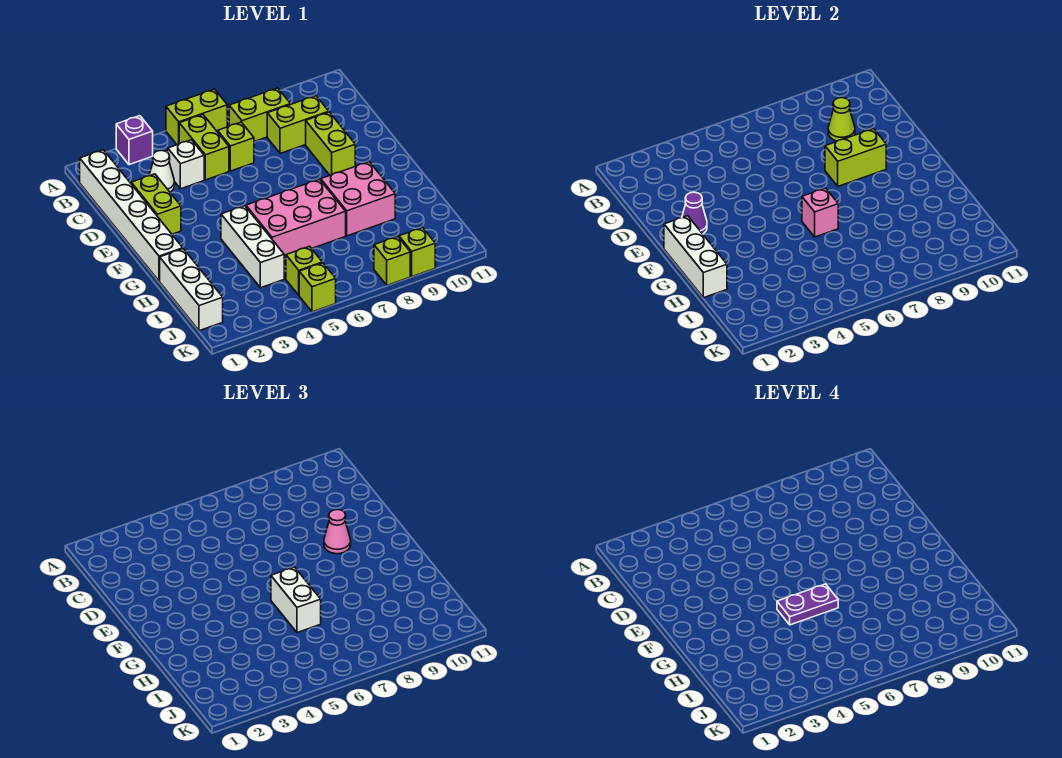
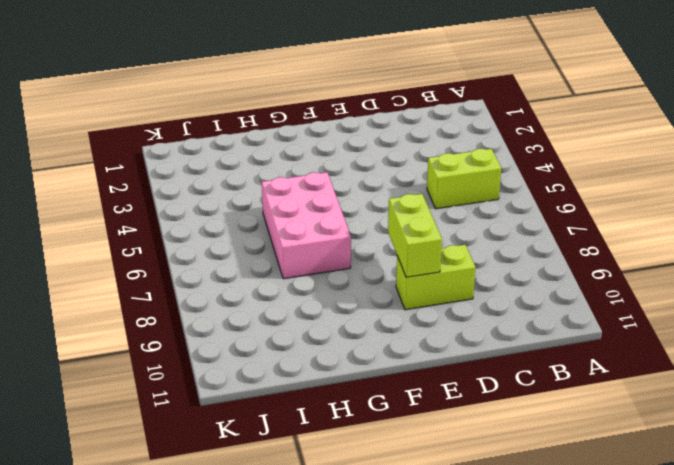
none -> purple brick A3 level 1
none -> lime brick A5:A6 level 1
none -> white brick B1:G1 level 1

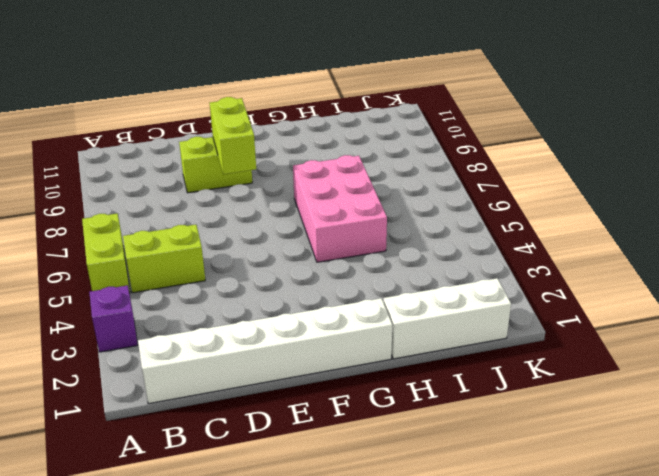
none -> lime brick B7:B8 level 1
none -> white cone C3 level 1
none -> white brick C4 level 1

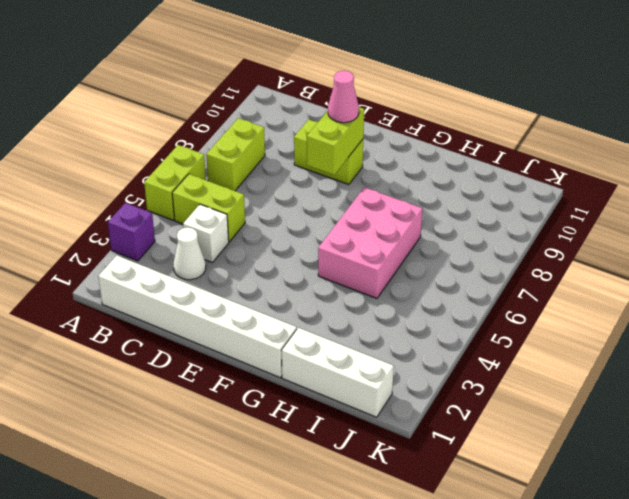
none -> lime brick C6 level 1
none -> lime brick C8:C9 level 1
none -> lime brick D2:E2 level 1

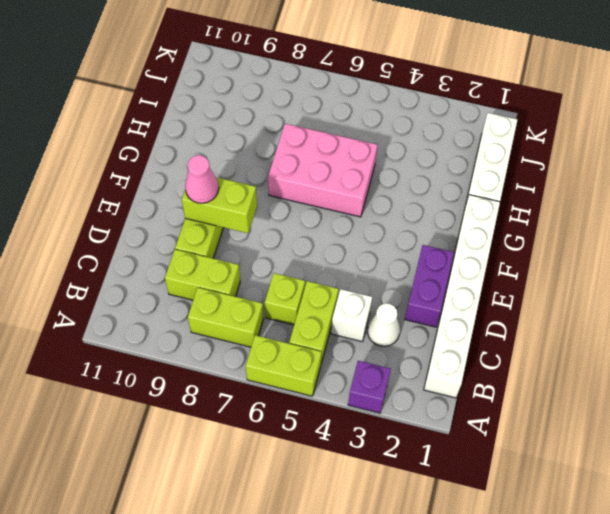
purple brick D2:E2 level 1 -> lime brick D2:E2 level 1
none -> white brick G4:I4 level 1
none -> pink brick G8:H9 level 1
none -> lime brick J5 level 1

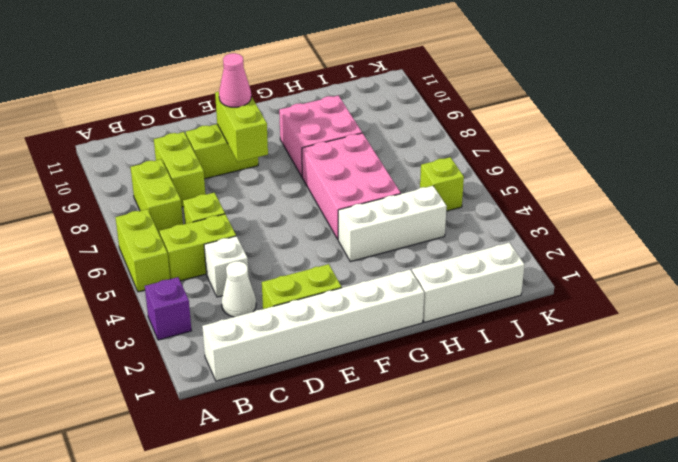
none -> lime brick K5 level 1
none -> lime brick K8 level 1
none -> lime brick K9 level 1

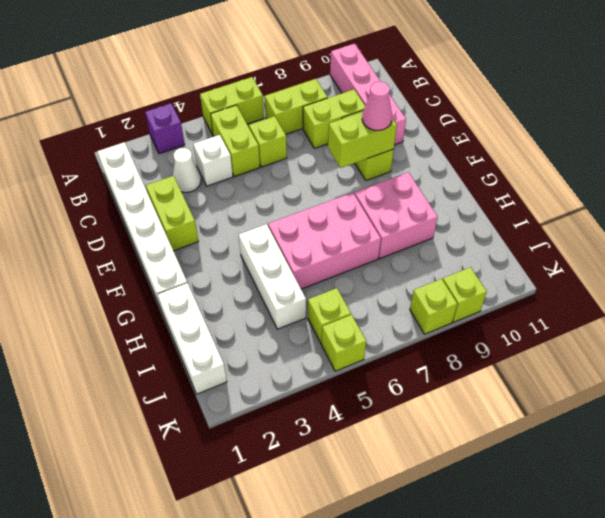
pink brick A10:D10 level 1 -> none
none -> lime cone C9 level 2
none -> purple cone E2 level 2
none -> white brick F1:H1 level 2

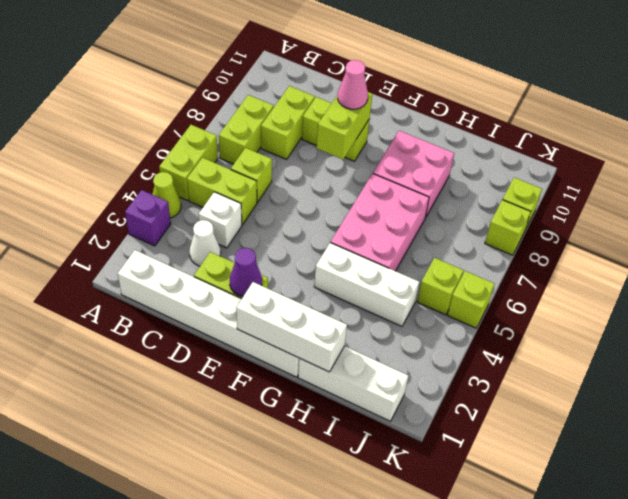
lime cone A4 level 1 -> lime cone C9 level 2
none -> pink brick G6 level 2
none -> white brick G6:H6 level 3
none -> purple plate G5:G6 level 4

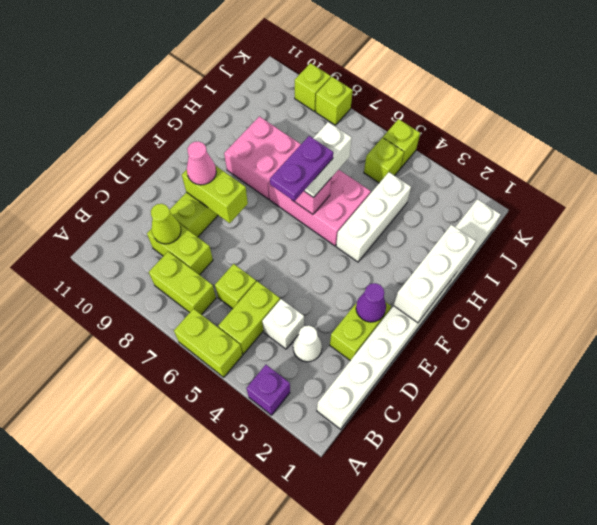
purple plate F6:G6 level 4 -> purple plate G5:G6 level 4

